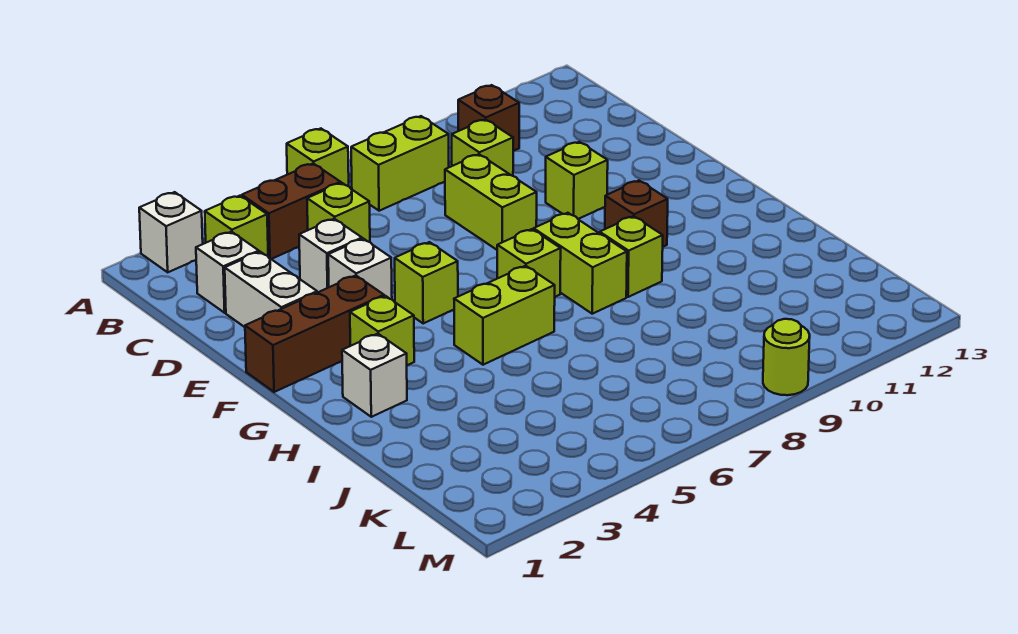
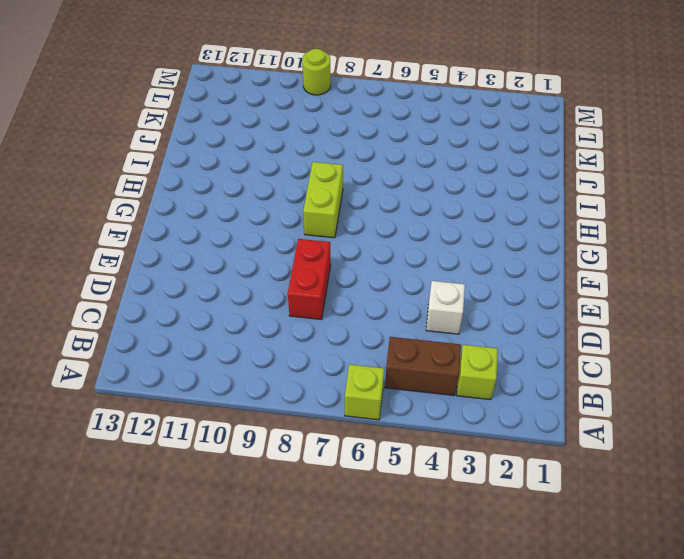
red brick D8:E8 level 1 -> lime brick D8:E8 level 1
none -> white brick A2 level 1
none -> lime brick B7:B8 level 1
none -> brown brick B10 level 1

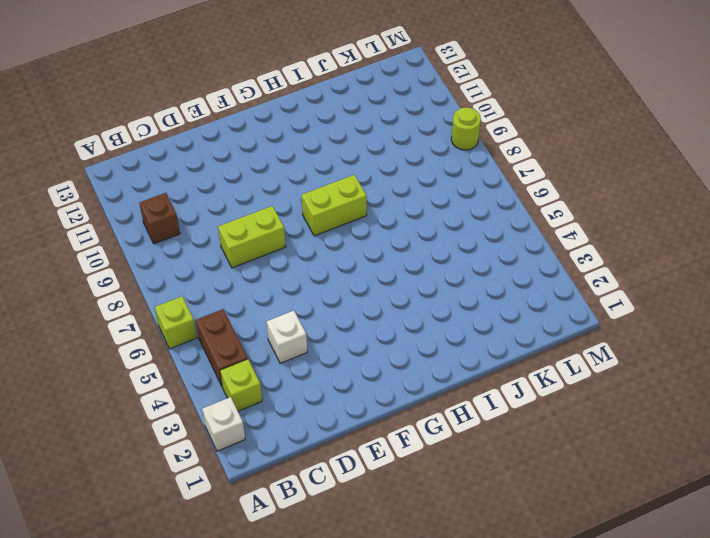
none -> lime brick B7:B8 level 1
none -> white brick C2 level 1
none -> lime brick C5 level 1

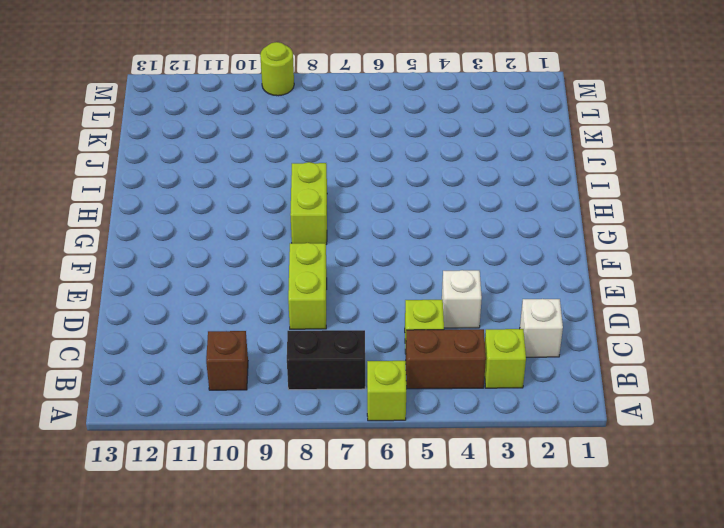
black brick B7:B8 level 1 -> lime brick B7:B8 level 1
none -> white brick A2 level 1
none -> lime brick C9 level 1
none -> white brick D2:E2 level 1

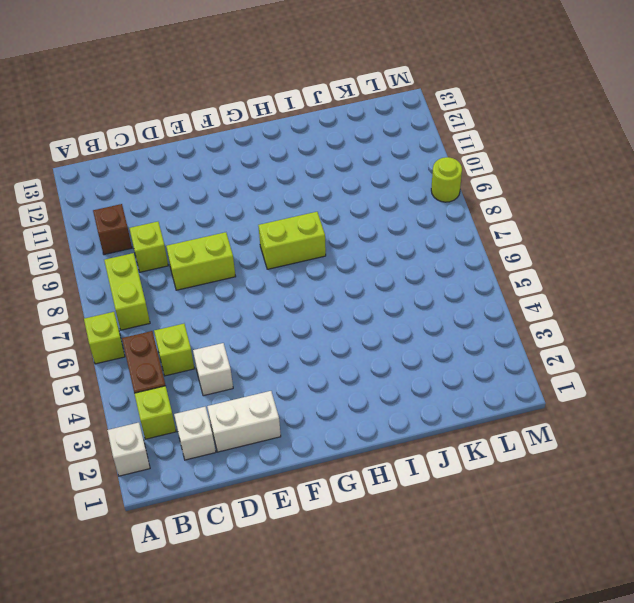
none -> white brick E4 level 1
none -> lime brick E10 level 1
none -> brown brick F1:F3 level 1

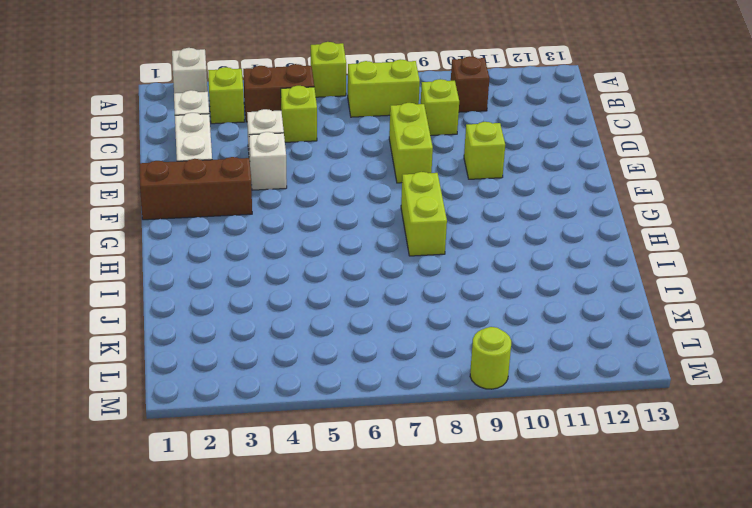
none -> lime brick F5 level 1
none -> lime brick G3 level 1
none -> lime brick G7 level 1

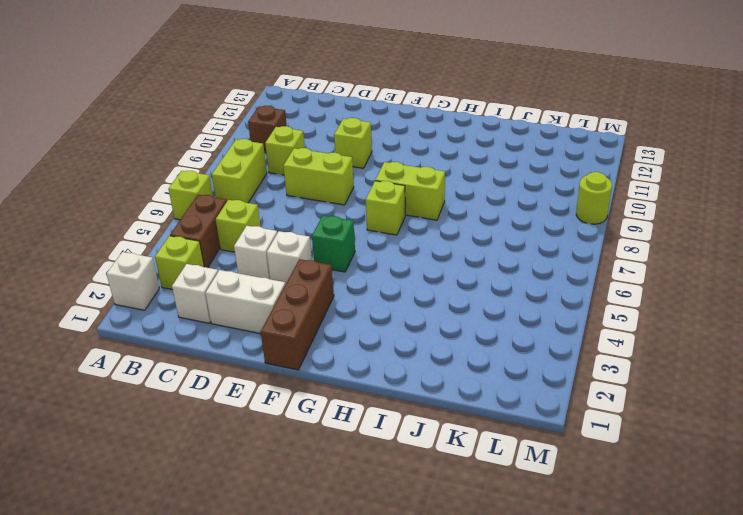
green brick F5 level 1 -> lime brick F5 level 1
none -> lime brick G3 level 1
none -> brown brick G10 level 1
none -> white brick H2 level 1

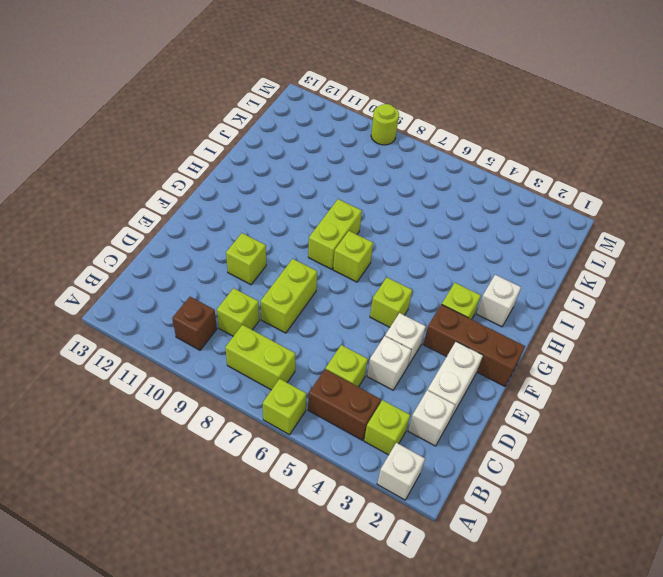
none -> brown brick G10 level 1
none -> lime brick H5:H6 level 1
none -> lime brick H9 level 1

